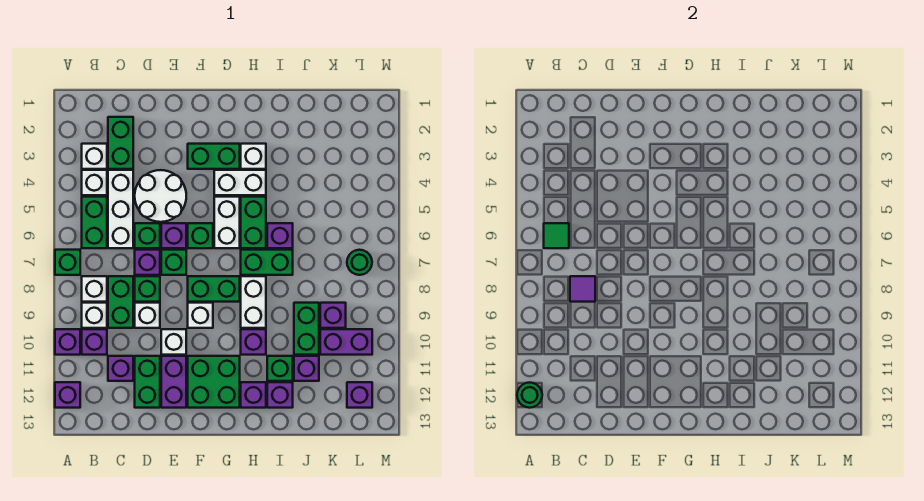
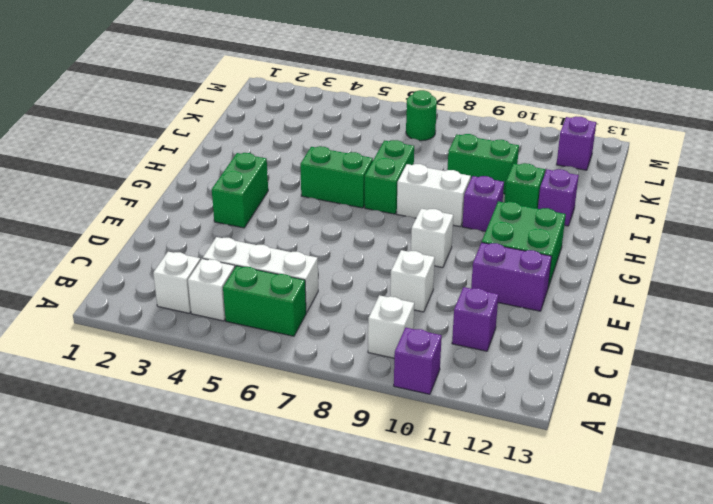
none -> green brick A7 level 1
none -> purple brick A12 level 1
none -> white brick B8 level 1
none -> purple brick B10 level 1

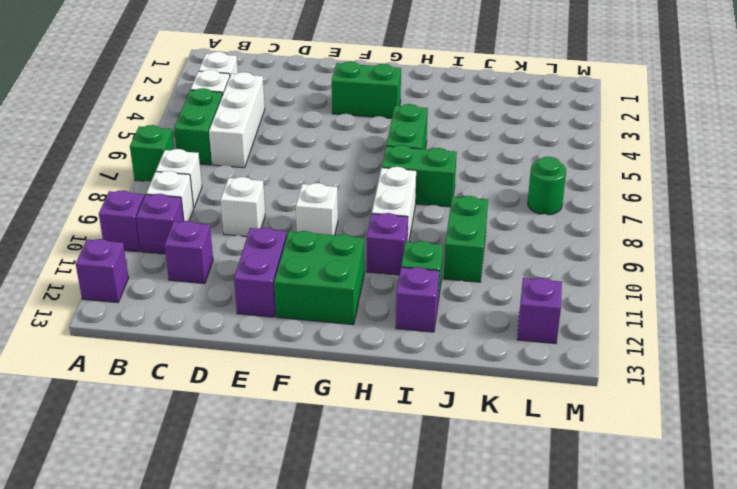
none -> green brick C2:C3 level 1
none -> green brick C8:C9 level 1
none -> white round brick D4:E5 level 1
none -> green brick D6 level 1

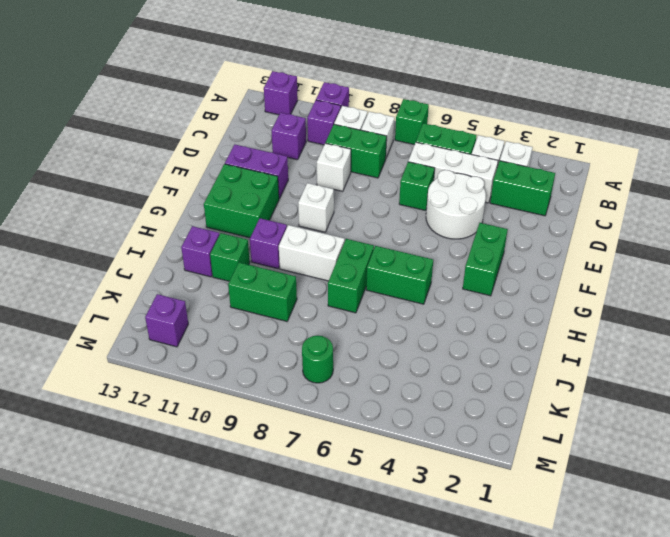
none -> purple brick D7 level 1
none -> green brick D8 level 1
none -> green brick D11:D12 level 1
none -> purple brick E6 level 1

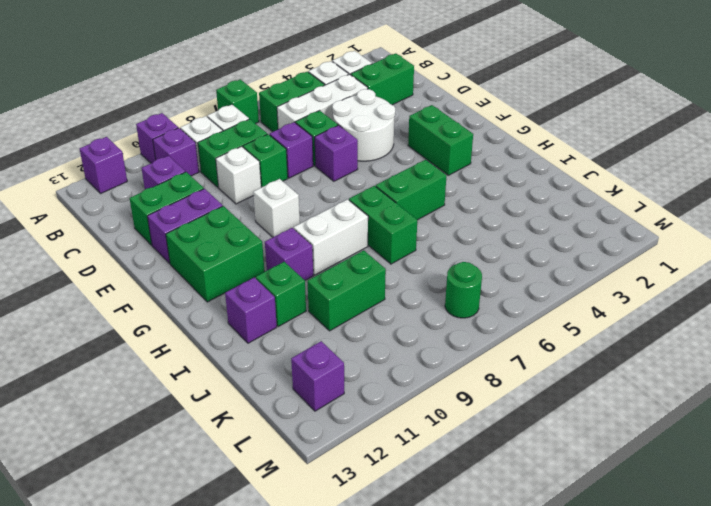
none -> green brick E7 level 1
none -> white brick E10 level 1
none -> green brick F6 level 1
none -> green brick F8:G8 level 1

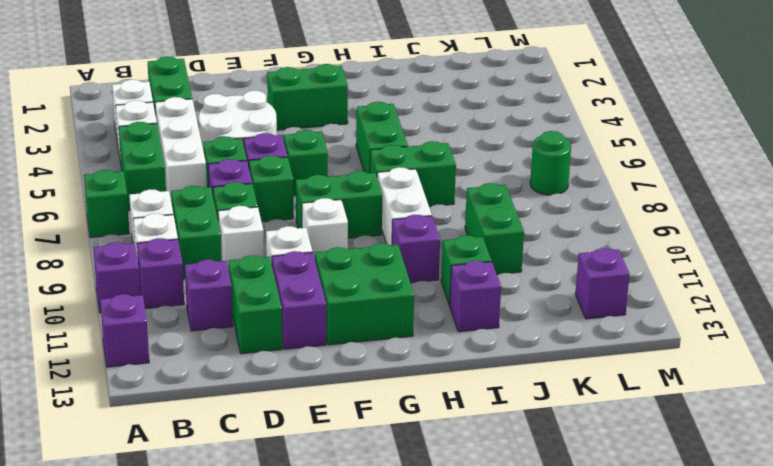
none -> white brick G4:H4 level 1
none -> white brick G5:G6 level 1
none -> white brick H3 level 1
none -> purple brick H12 level 1

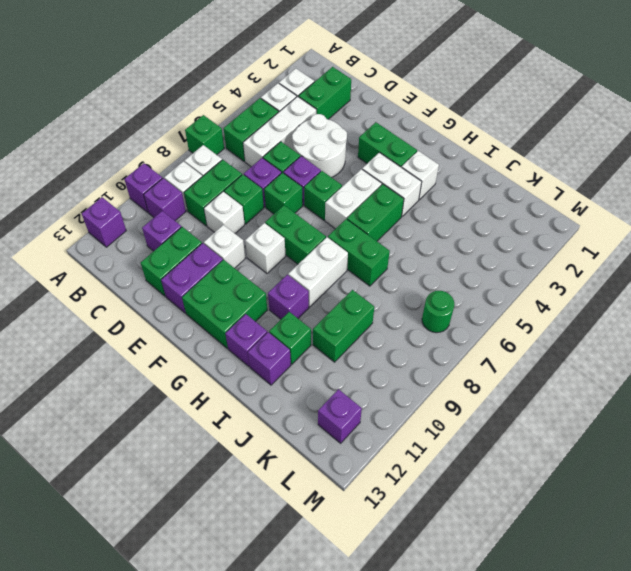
none -> purple brick I6 level 1
none -> purple brick J11 level 1
none -> purple brick K9 level 1
none -> purple brick K10:L10 level 1

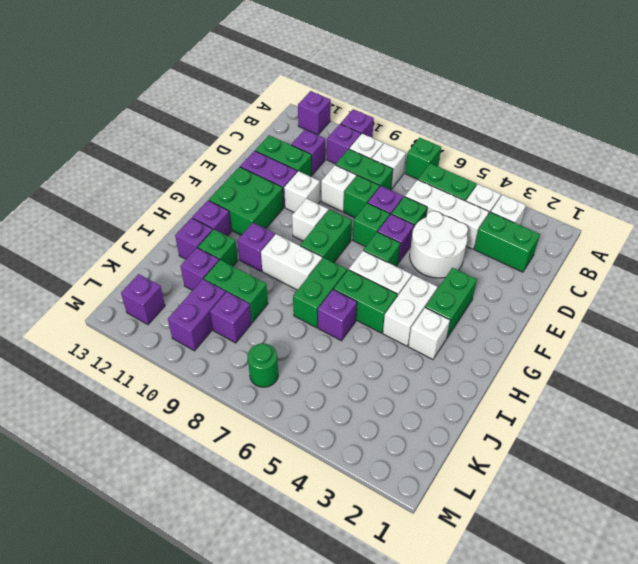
none -> green round brick A12 level 2
none -> green tile B6 level 2
none -> purple tile C8 level 2

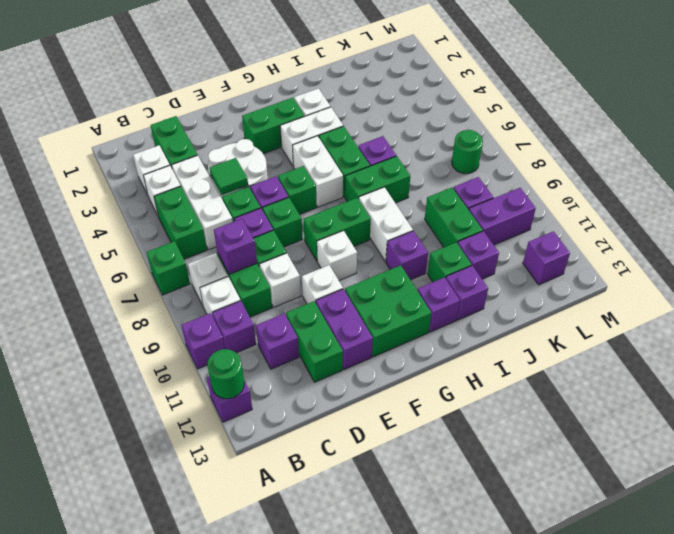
purple brick C8 level 2 -> purple tile C8 level 2
green tile D5 level 2 -> green tile B6 level 2

